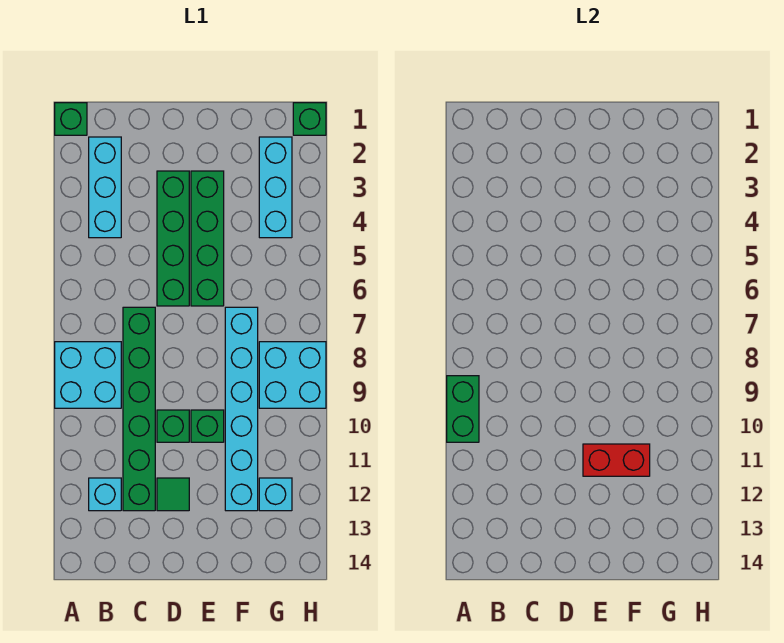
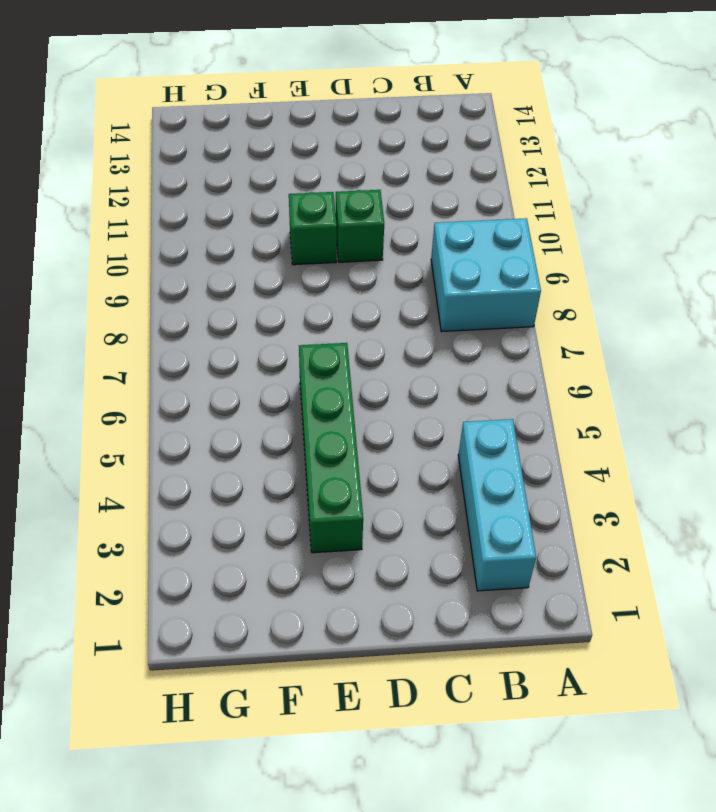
none -> green brick A1 level 1
none -> cyan brick B12 level 1
none -> green brick C7:C12 level 1

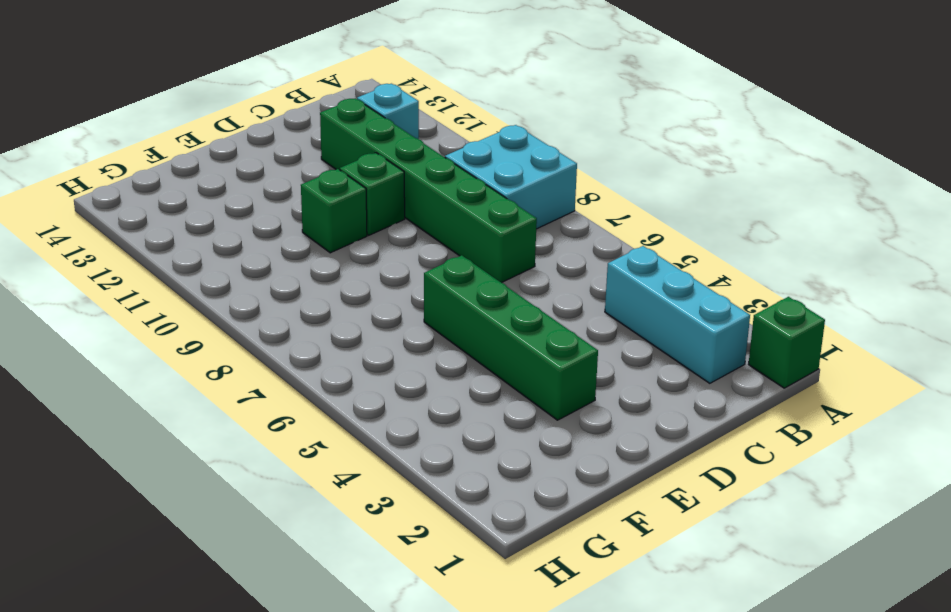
none -> green brick D3:D6 level 1
none -> green tile D12 level 1
none -> cyan brick F7:F12 level 1

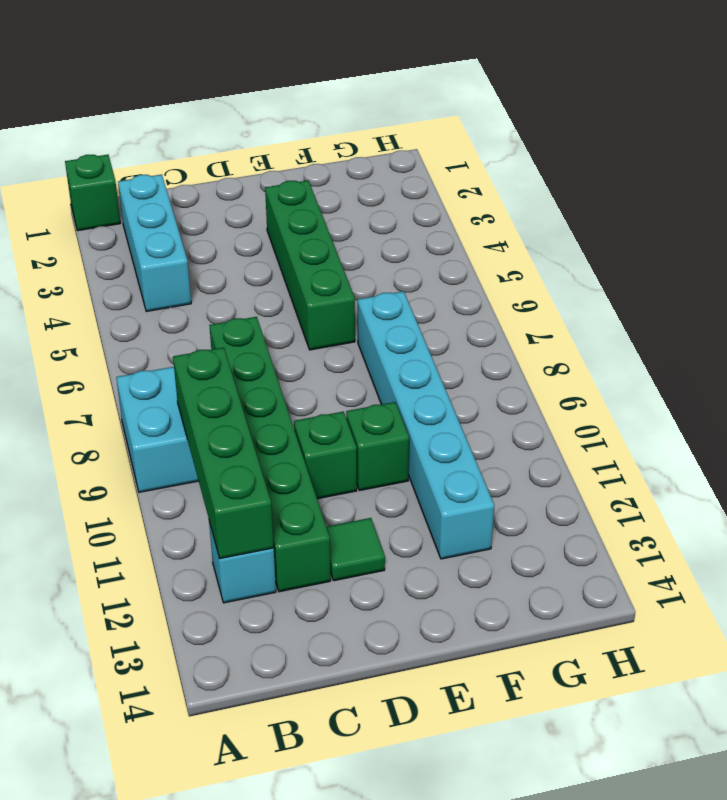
green brick B9:B12 level 2 -> green brick D3:D6 level 1
none -> cyan brick G2:G4 level 1
none -> cyan brick G8:H9 level 1
none -> cyan brick G12 level 1

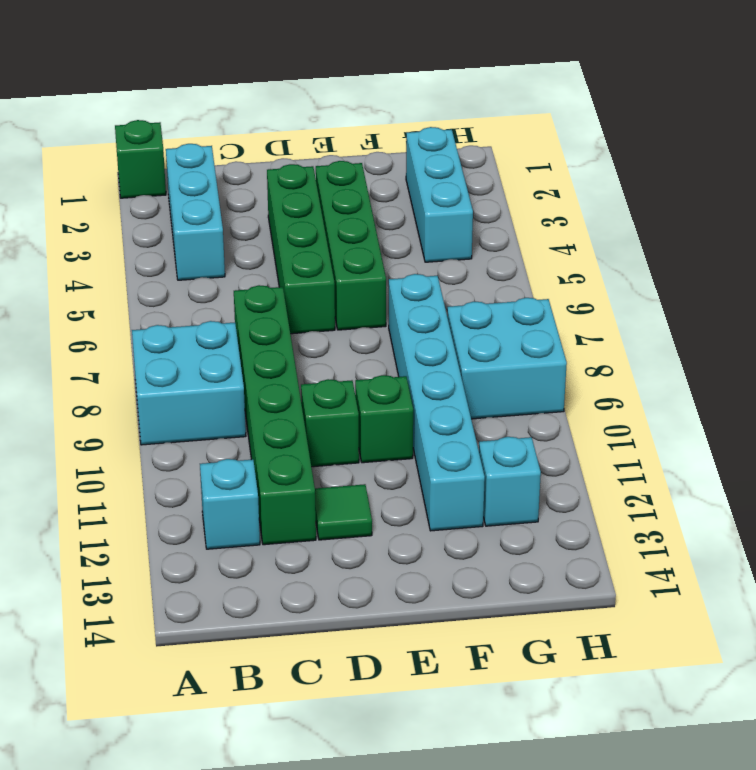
none -> green brick H1 level 1
none -> green brick A9:A10 level 2
none -> red brick E11:F11 level 2

